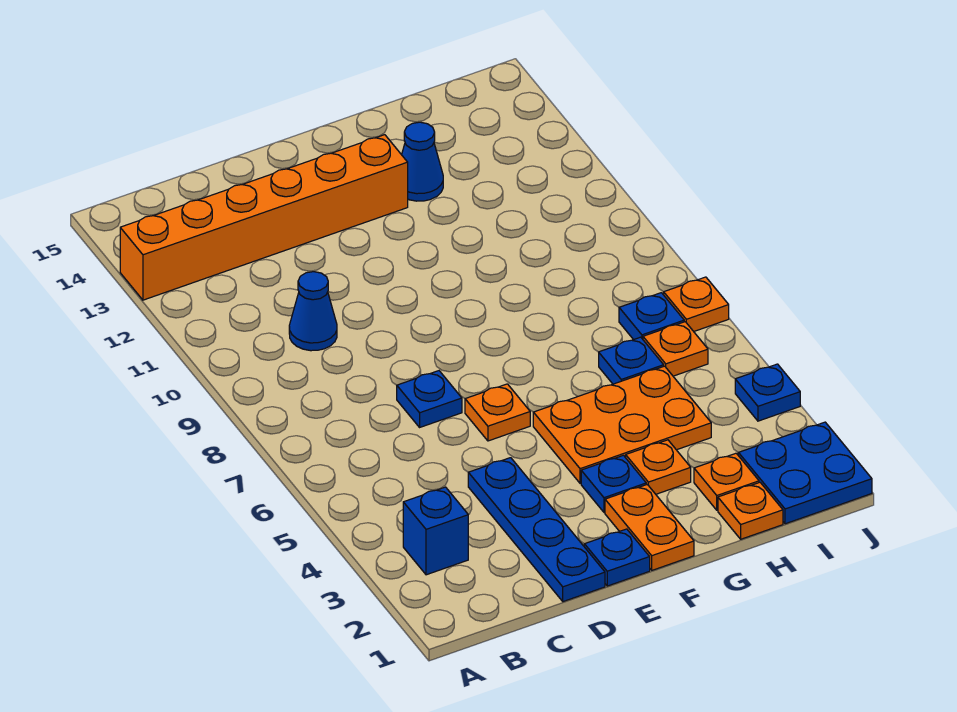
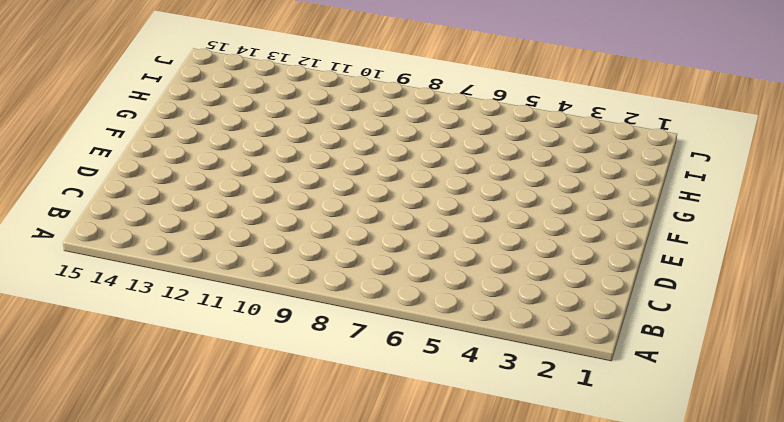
none -> orange brick A13:F13 level 1
none -> blue brick B3 level 1
none -> blue cone C10 level 1

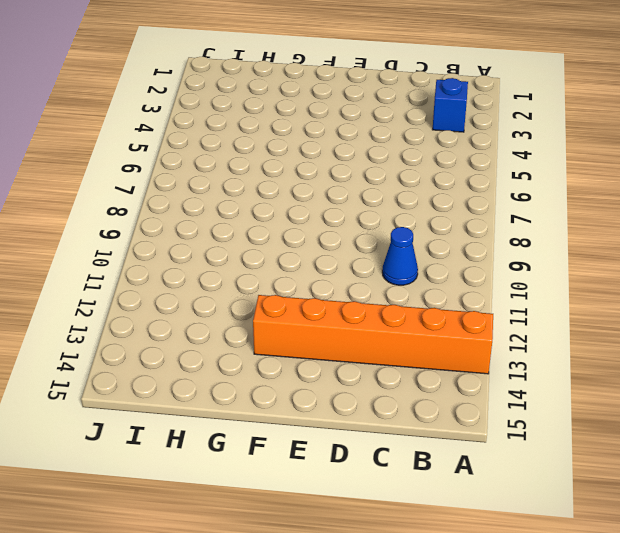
none -> blue plate D1:D4 level 1
none -> blue plate D7 level 1
none -> blue plate E1 level 1

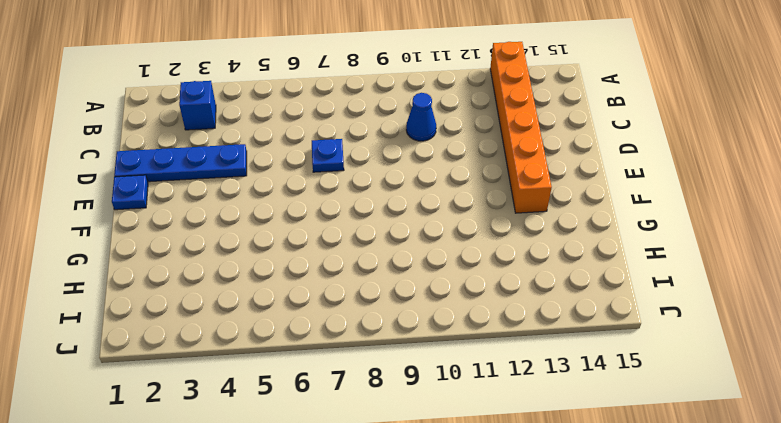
none -> orange plate E6 level 1
none -> orange plate F1:F2 level 1
none -> blue plate F3 level 1

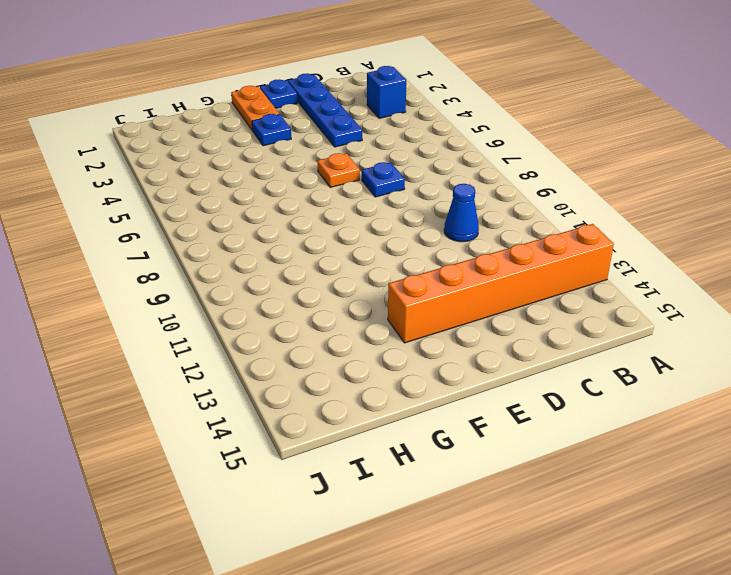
none -> orange plate F4:H5 level 1
none -> orange plate G3 level 1
none -> blue cone G13 level 1

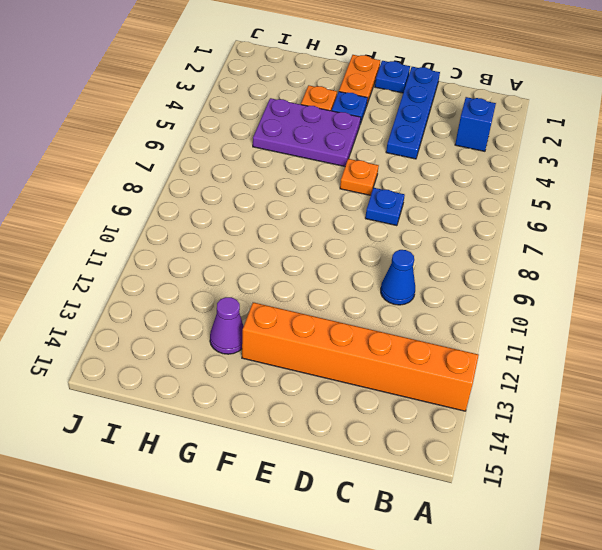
purple plate F4:H5 level 1 -> orange plate F4:H5 level 1
purple cone G13 level 1 -> blue cone G13 level 1
none -> orange plate H1 level 1
none -> orange plate H2 level 1
none -> blue plate H6 level 1

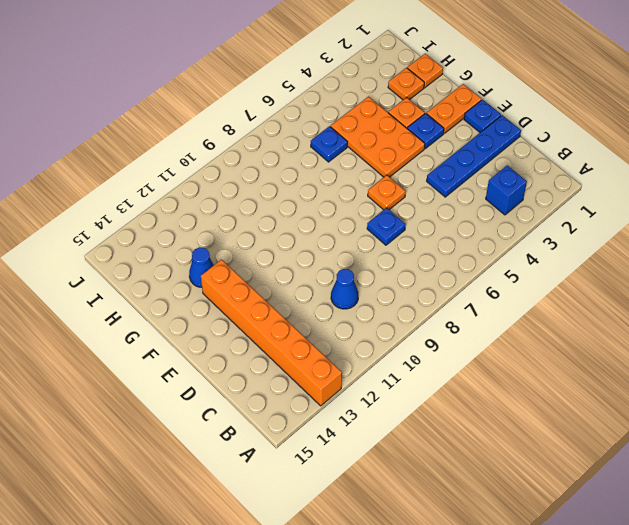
none -> blue plate I1:J2 level 1
none -> orange plate I6 level 1
none -> blue plate I7 level 1

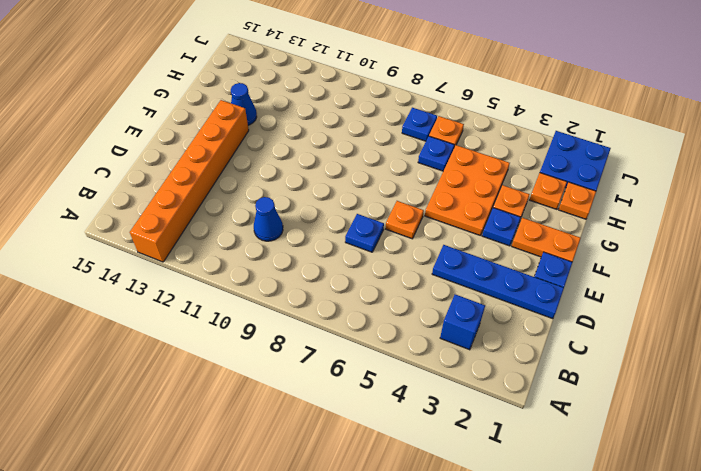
none -> blue plate J4 level 1
none -> orange plate J7 level 1

